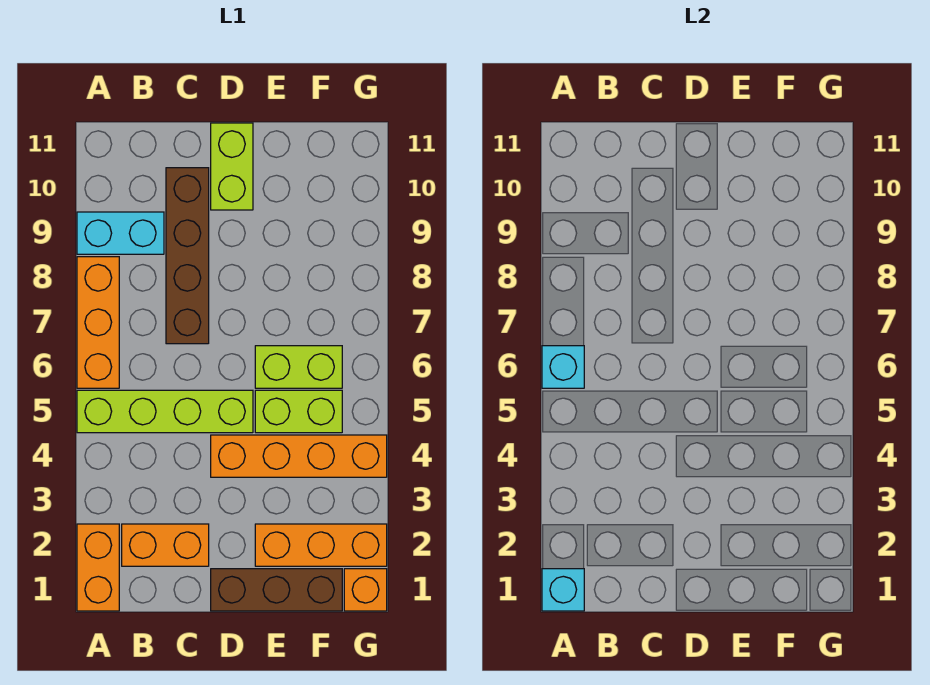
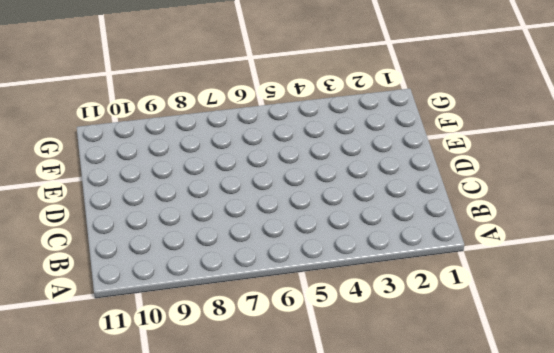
none -> orange brick A1:A2 level 1
none -> lime brick A5:D5 level 1
none -> orange brick A6:A8 level 1

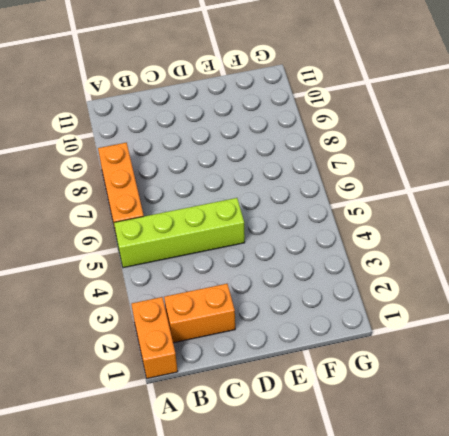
none -> cyan brick A9:B9 level 1
none -> brown brick C7:C10 level 1
none -> brown brick D1:F1 level 1

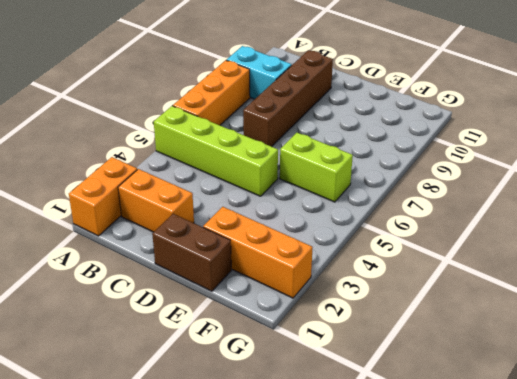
brown brick D1:E1 level 1 -> brown brick D1:F1 level 1
none -> orange brick D4:G4 level 1
none -> lime brick D10:D11 level 1
none -> lime brick E5:F5 level 1

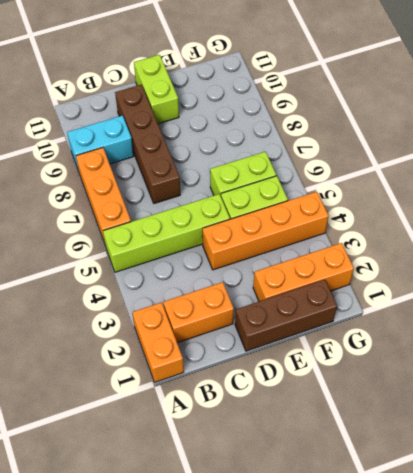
none -> orange brick G1 level 1
none -> cyan brick A1 level 2
none -> cyan brick A6 level 2

